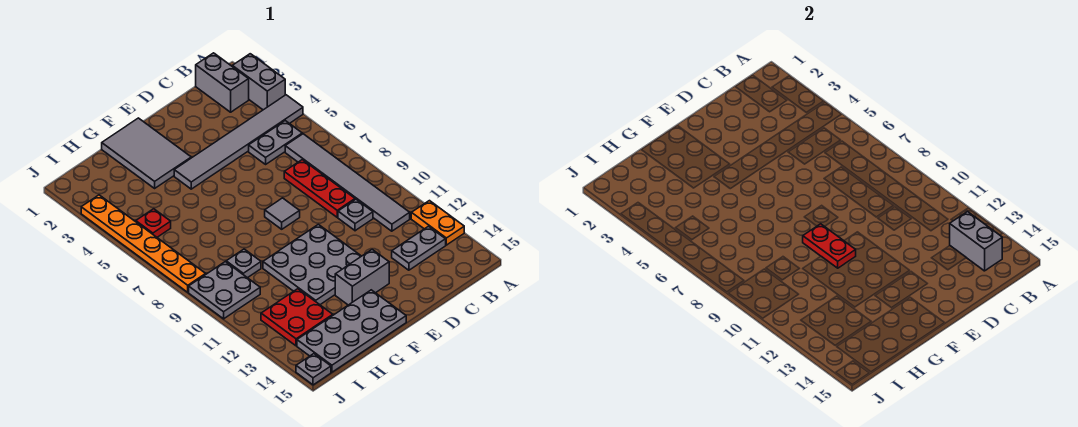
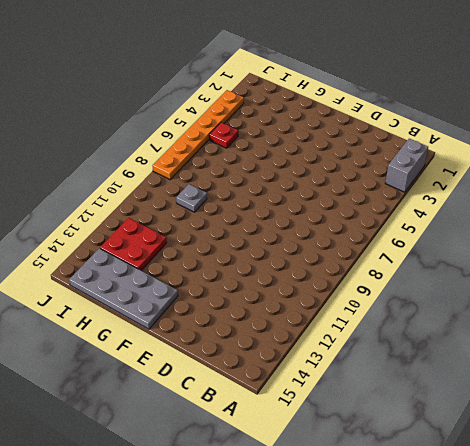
none -> grey tile A4:F4 level 1
none -> orange plate A12:A13 level 1
none -> grey brick B1:B2 level 1

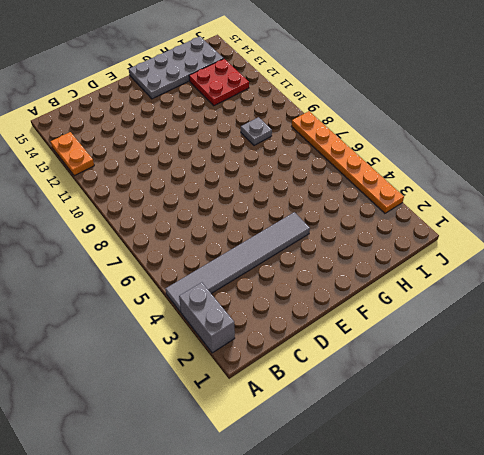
none -> grey brick B1:B2 level 1
none -> grey plate B5:C5 level 1
none -> grey tile B6:B11 level 1

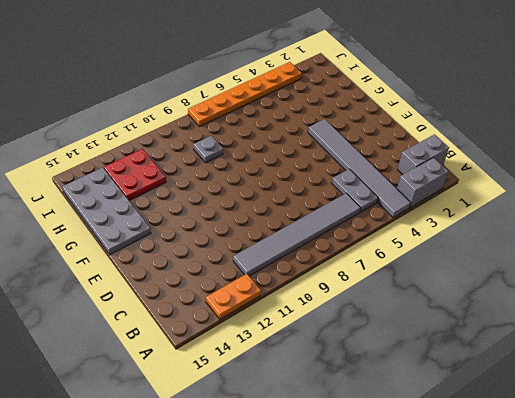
none -> grey plate B13:C13 level 1
none -> red plate C7:C9 level 1
none -> grey plate C10 level 1

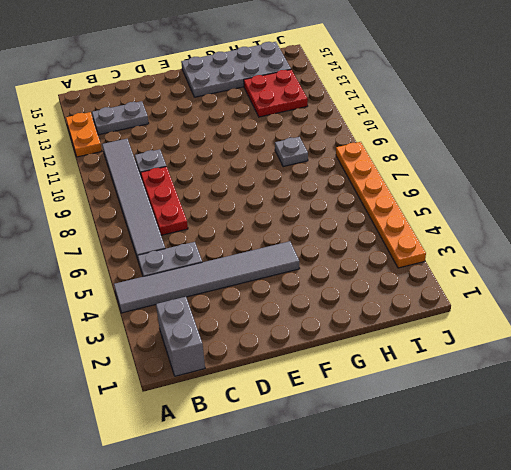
none -> grey brick A2:A3 level 1
none -> grey tile E8 level 1
none -> grey plate E10:G12 level 1

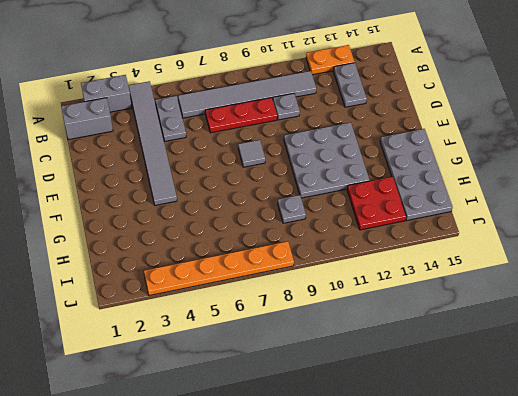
none -> grey brick E13:F13 level 1
none -> grey tile F1:G3 level 1
none -> red plate I5 level 1

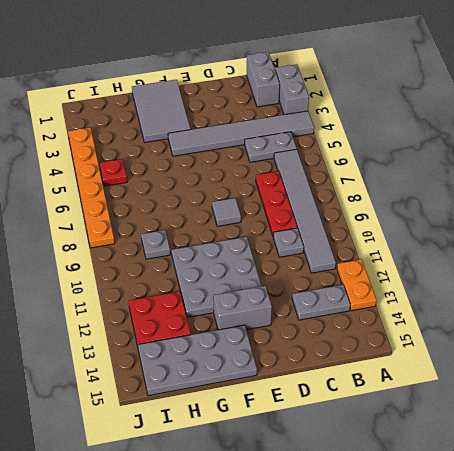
none -> grey plate I9:J10 level 1
none -> grey plate J15 level 1
none -> grey brick B13:B14 level 2

